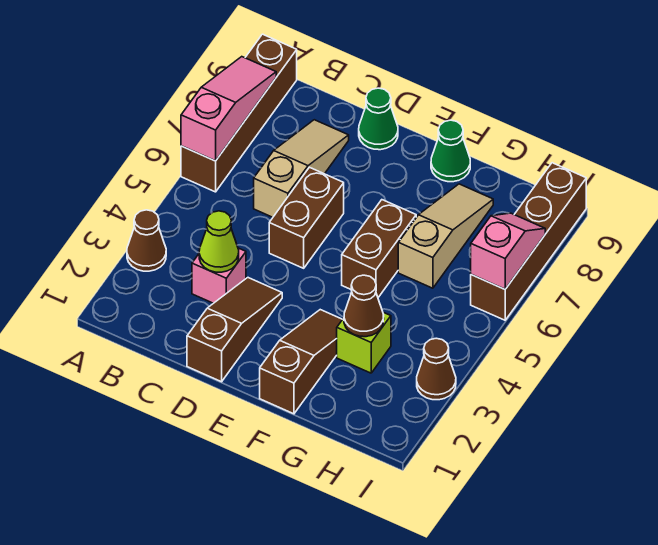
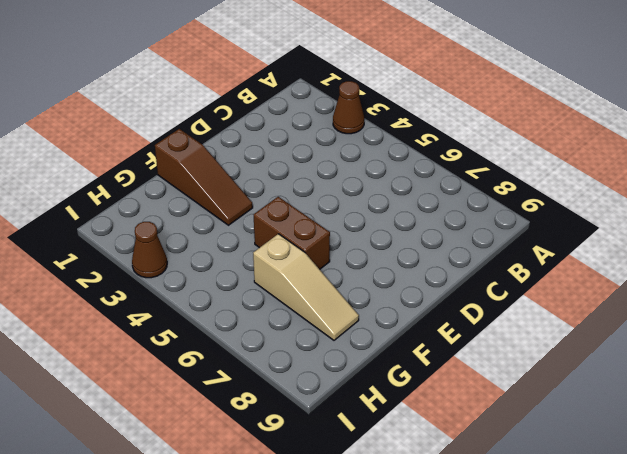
none -> brown brick A6:A9 level 1
none -> pink brick C3 level 1
none -> tan slope C6:C8 level 1 top 6

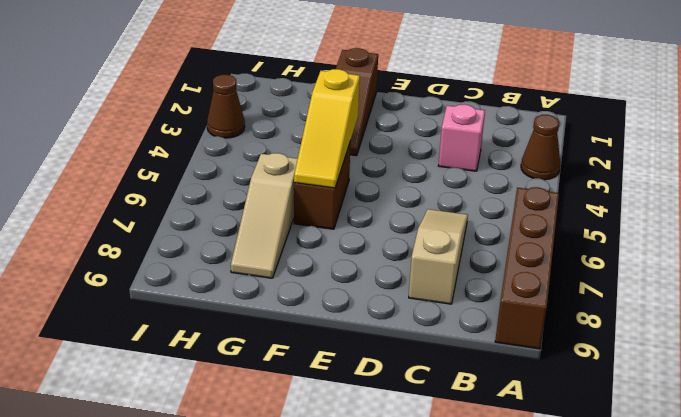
tan slope C6:C8 level 1 top 8 -> tan slope C6:C8 level 1 top 6
yellow slope F4:F6 level 2 top 4 -> none
none -> brown slope D1:D3 level 1 top 1
none -> brown brick D5:D6 level 1
none -> green cone D9 level 1

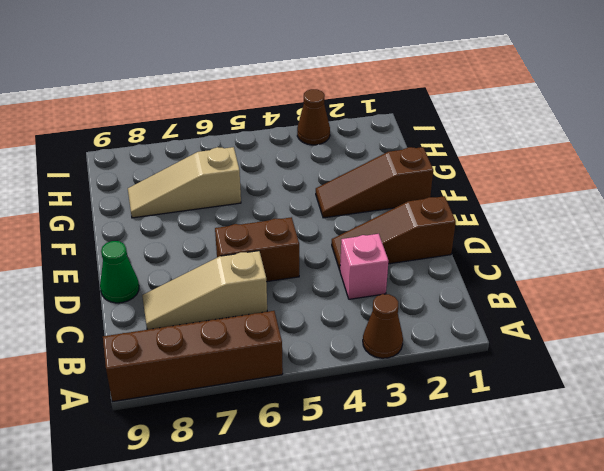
none -> brown brick F5:F6 level 1
none -> green cone F9 level 1
none -> lime brick G3 level 1

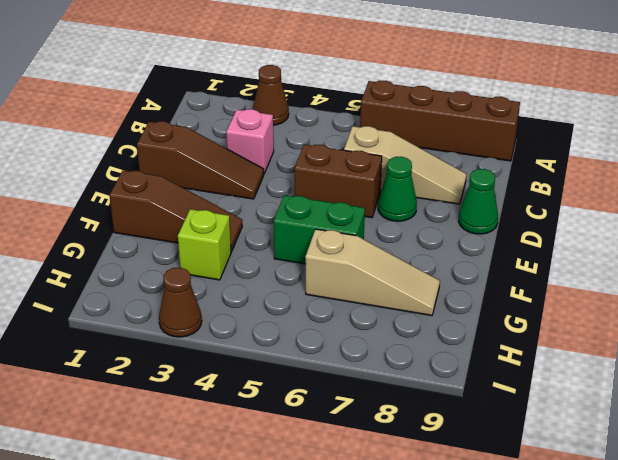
green cone D7 level 1 -> green cone F9 level 1
green brick F5:F6 level 1 -> brown brick F5:F6 level 1
none -> brown brick I6:I9 level 1
none -> pink slope A6:A8 level 2 top 6
none -> lime cone C3 level 2

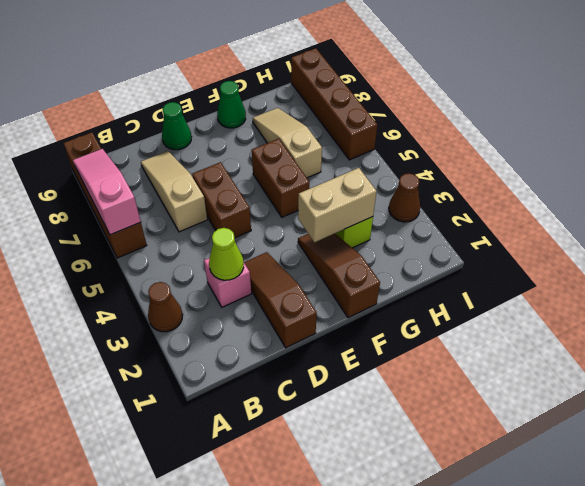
tan brick F3:G3 level 2 -> brown cone G3 level 2
none -> pink slope I6:I7 level 2 top 6

